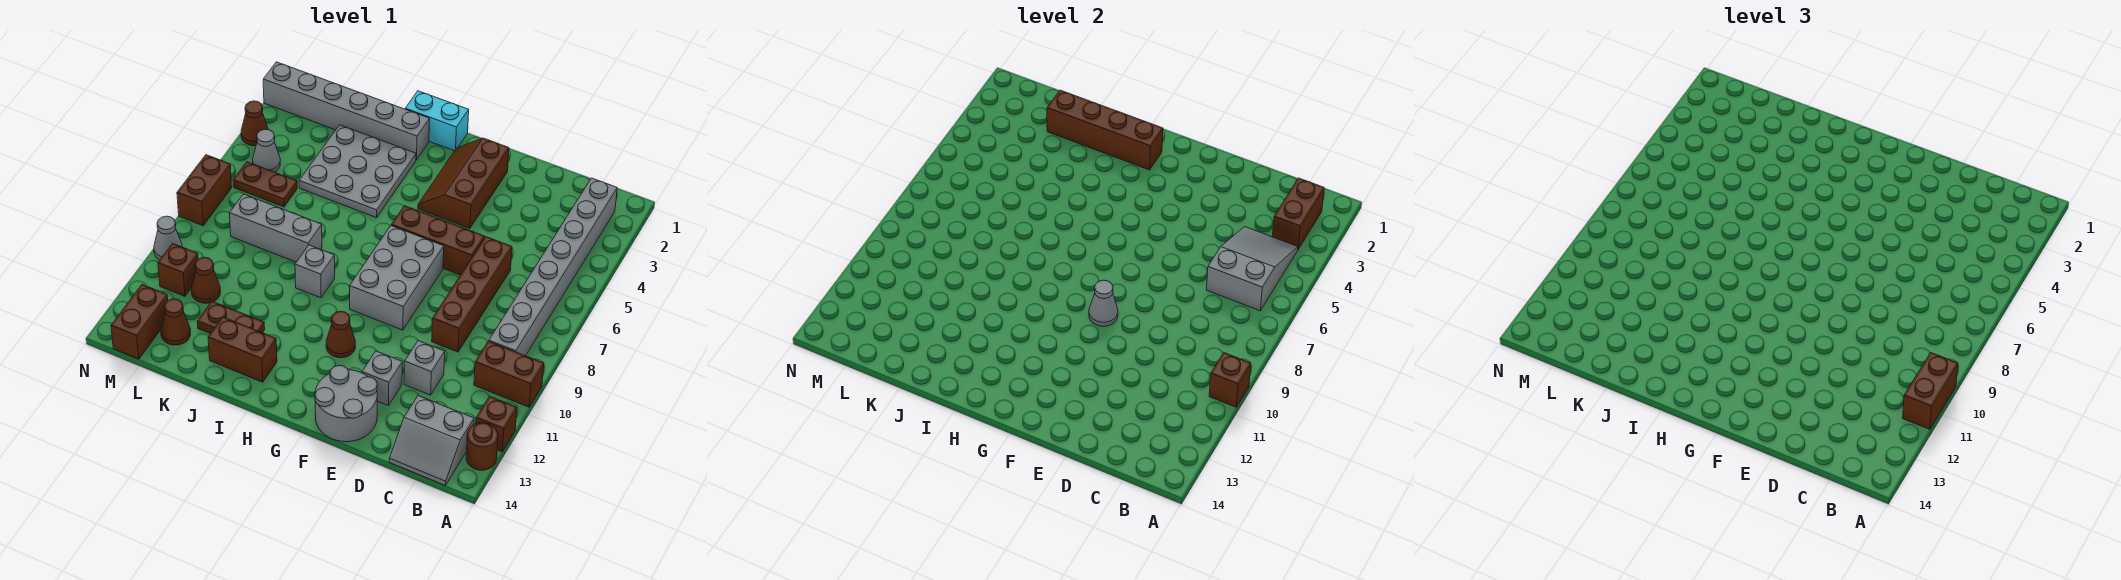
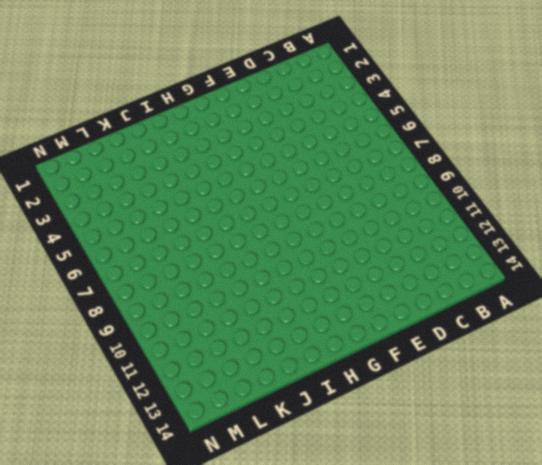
none -> brown brick A10:B10 level 1
none -> brown brick A12 level 1
none -> brown round brick A13 level 1
none -> grey brick B2:B9 level 1

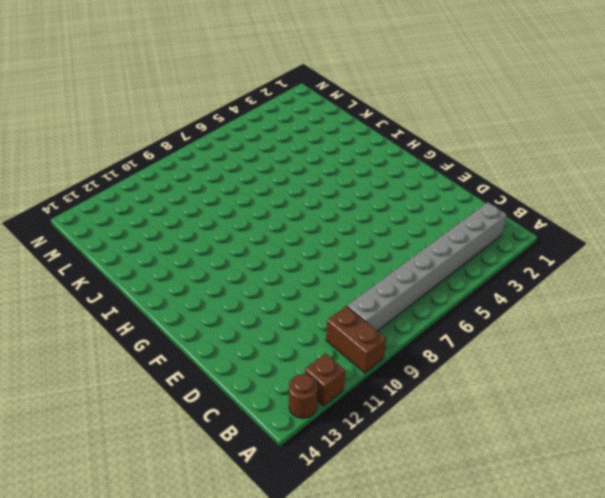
none -> grey slope B13:C14 level 1 top 13
none -> brown brick D6:D9 level 1
none -> grey brick D11 level 1
none -> brown brick E6:G6 level 1

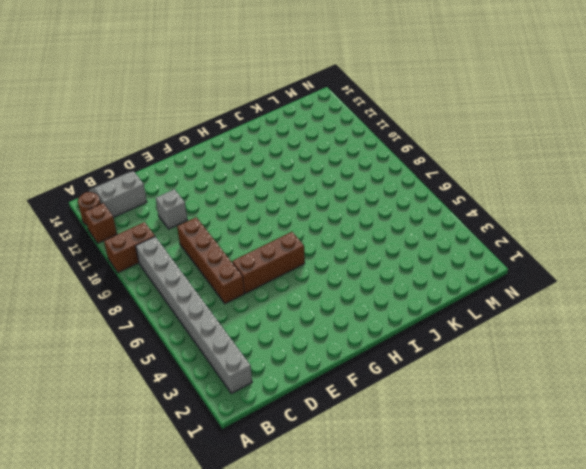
none -> grey brick E12 level 1
none -> grey round brick E13:F14 level 1
none -> brown slope F2:G4 level 1 top F
none -> grey brick F7:G9 level 1

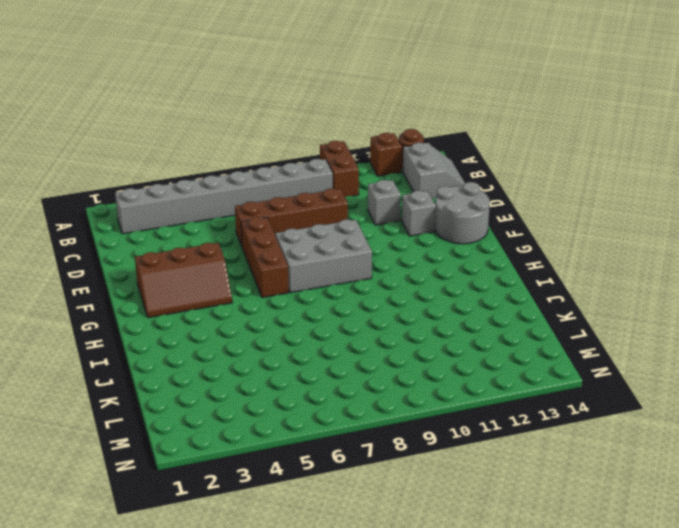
none -> brown cone G11 level 1
none -> cyan brick H1:I1 level 1
none -> grey brick I2:N2 level 1
none -> grey plate I3:K5 level 1

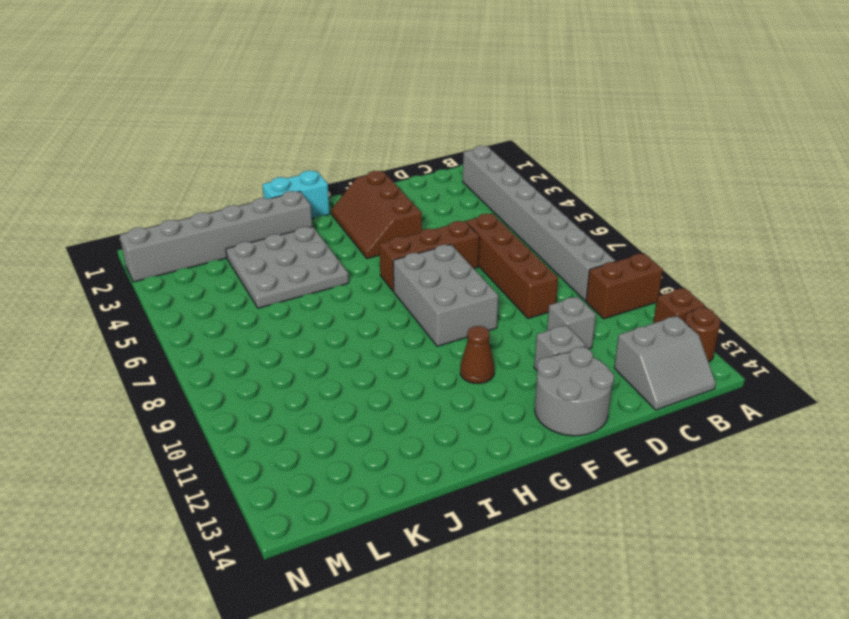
none -> grey brick I9 level 1
none -> brown brick I13:J13 level 1
none -> grey brick J8:L8 level 1
none -> brown plate J12:K12 level 1

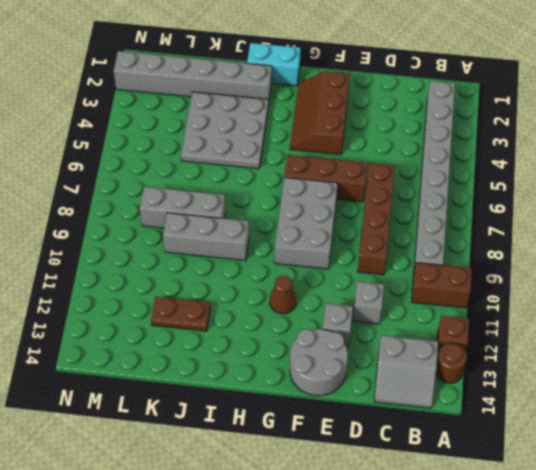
grey brick I9:K9 level 1 -> grey brick I9 level 1
none -> brown brick I13:J13 level 1
none -> brown plate L6:M6 level 1
none -> brown cone L11 level 1
none -> brown cone L13 level 1

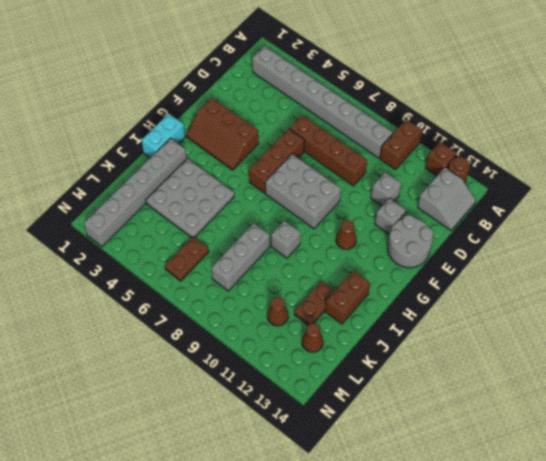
none -> grey cone M5 level 1
none -> brown brick M11 level 1
none -> brown brick M13:M14 level 1
none -> brown cone N4 level 1

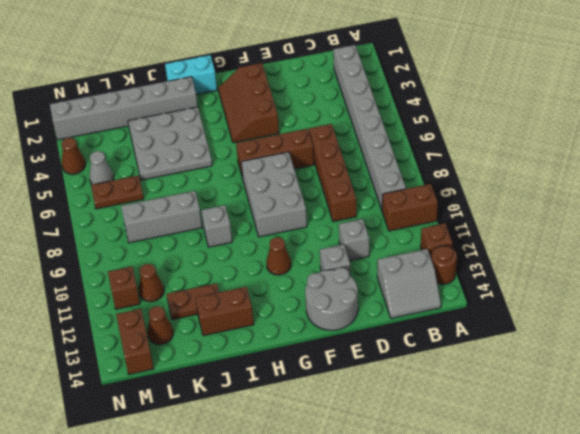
none -> brown brick N7:N8 level 1
none -> grey cone N10 level 1
none -> brown brick A10 level 2
none -> brown brick B2:B3 level 2

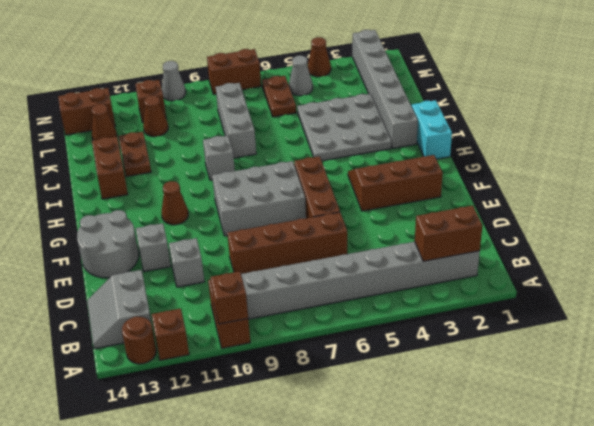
none -> grey slope B4:C6 level 2 top 6
none -> grey cone F9 level 2
none -> brown brick H2:K2 level 2
none -> brown brick A10:A11 level 3

